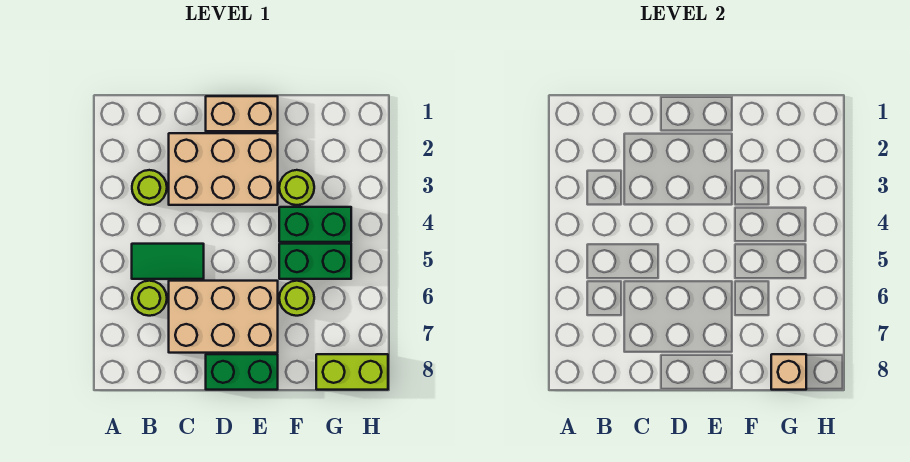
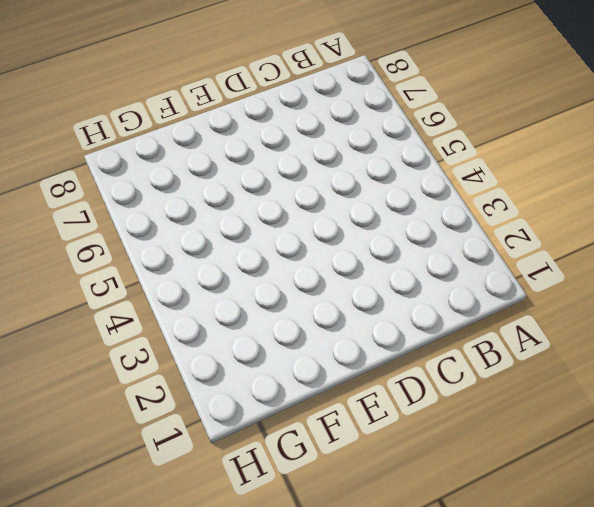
none -> lime round brick B3 level 1
none -> green tile B5:C5 level 1
none -> lime round brick B6 level 1

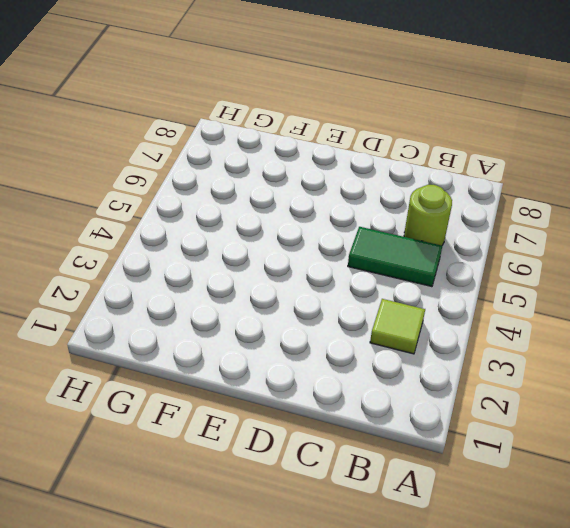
lime tile B3 level 1 -> lime round brick B3 level 1
none -> tan brick C2:E3 level 1
none -> tan brick C6:E7 level 1
none -> tan brick D1:E1 level 1

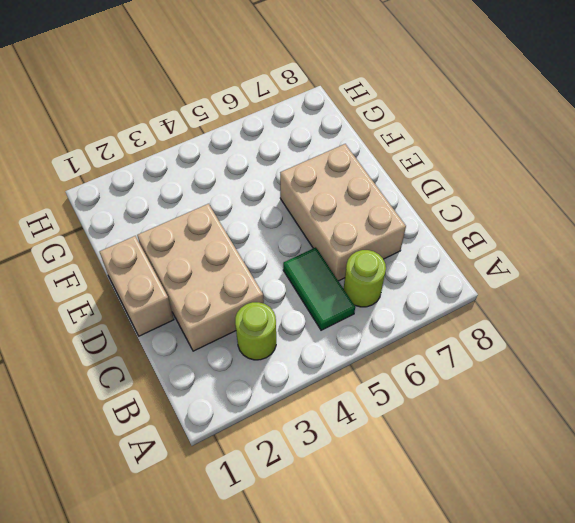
none -> green brick D8:E8 level 1
none -> lime round brick F3 level 1
none -> green brick F4:G4 level 1

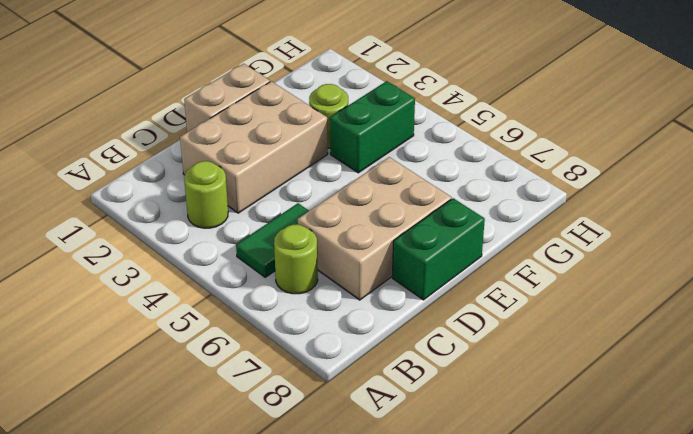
none -> green brick F5:G5 level 1
none -> lime round brick F6 level 1
none -> lime brick G8:H8 level 1

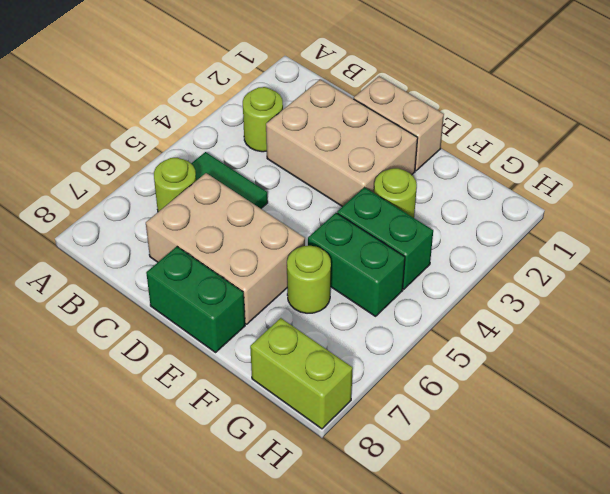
none -> tan brick G8 level 2

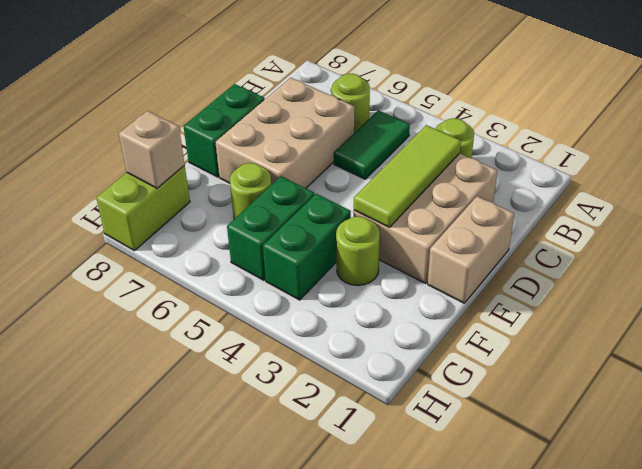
lime tile C3:E3 level 2 -> none

